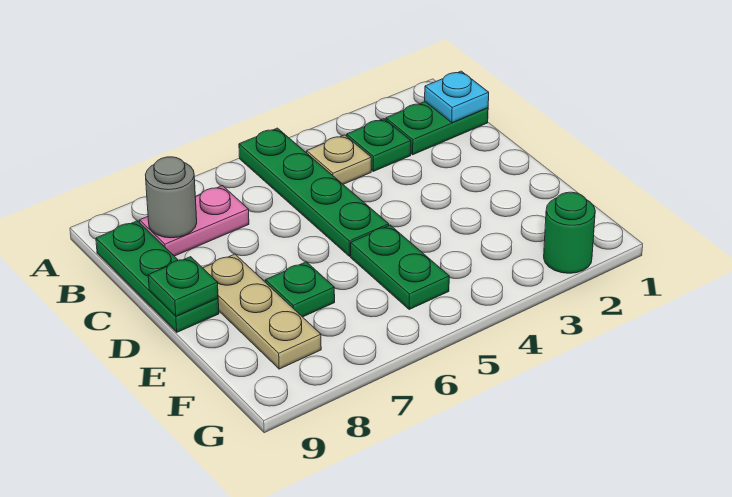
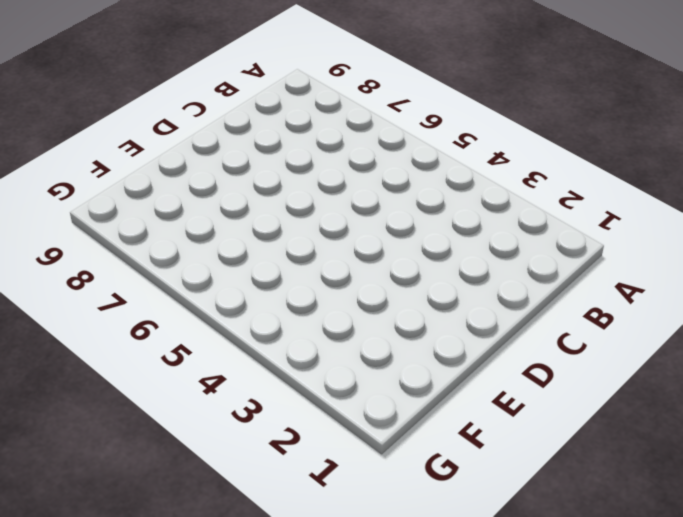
none -> green plate A5:D5 level 1
none -> green plate B1:B2 level 1
none -> green plate B3 level 1

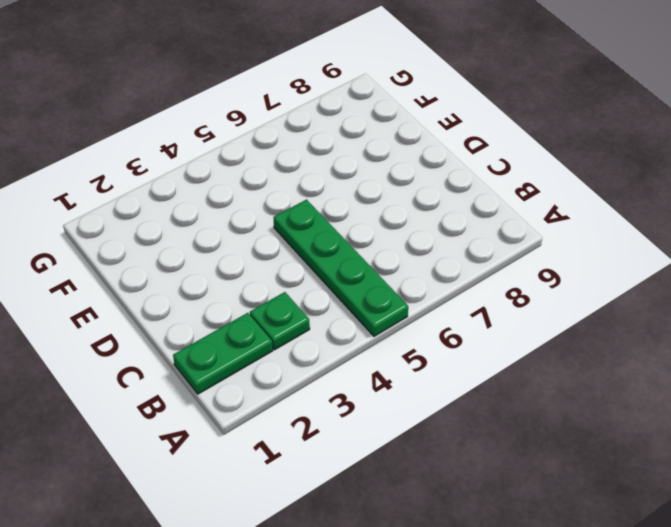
none -> tan plate B4 level 1
none -> pink plate B7:B8 level 1
none -> green plate B9:D9 level 1

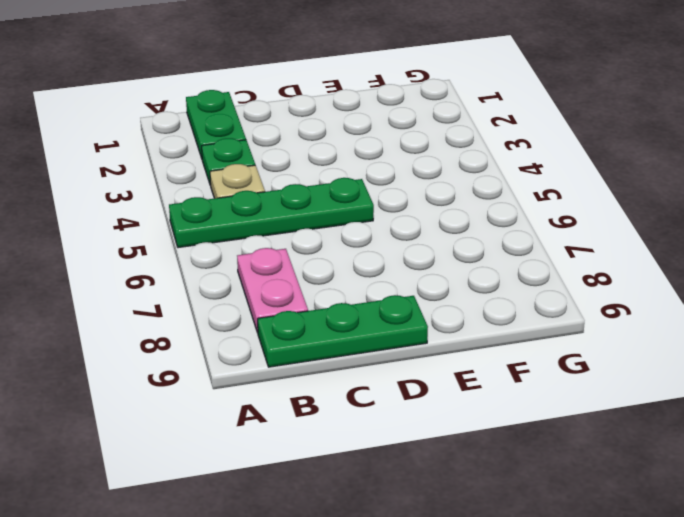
none -> tan plate D8:F8 level 1
none -> green plate E5:F5 level 1
none -> green plate E7 level 1

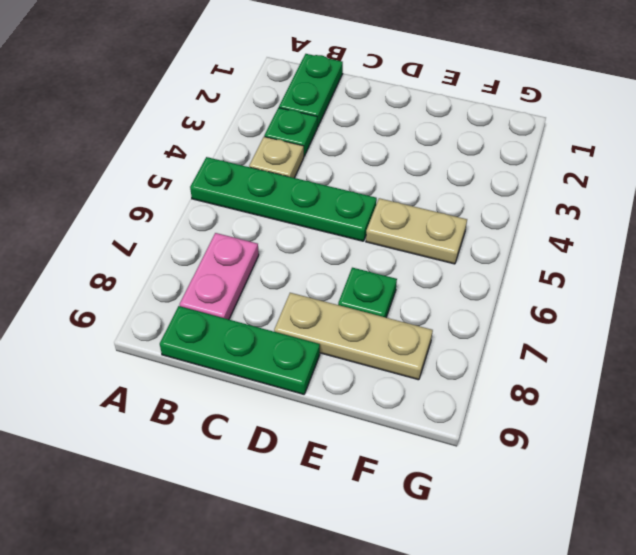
tan plate E5:F5 level 1 -> green plate E5:F5 level 1
none -> green round brick G2 level 1
none -> cyan plate B1 level 2
none -> grey round brick B8 level 2

